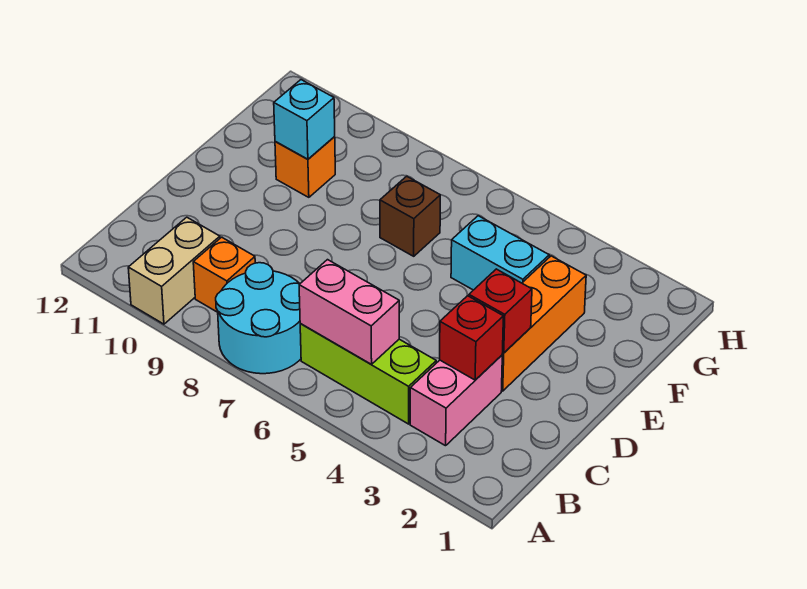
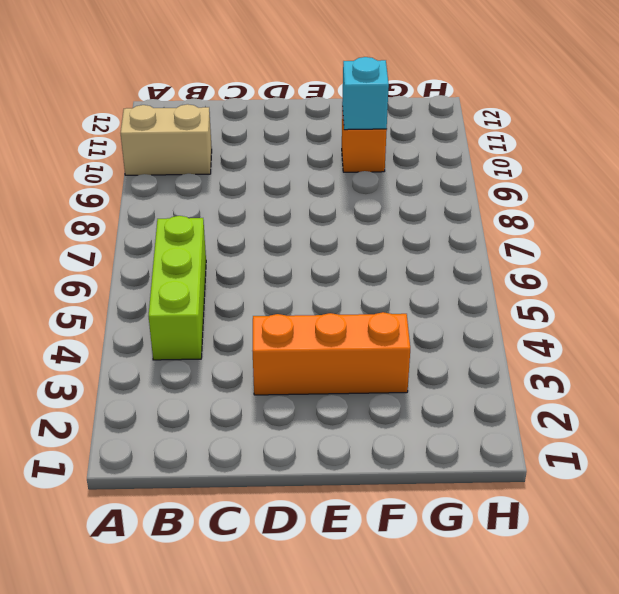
none -> cyan round brick A7:B8 level 1
none -> pink brick B3:C3 level 1
none -> orange brick B9 level 1

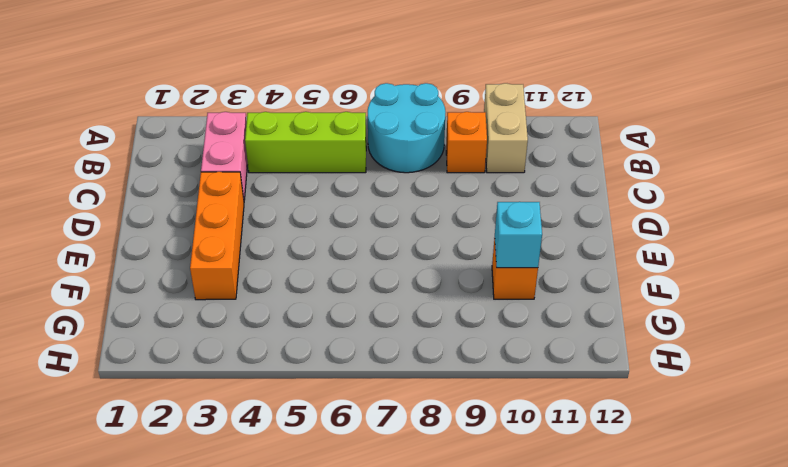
none -> cyan brick F4:F5 level 1
none -> brown brick F7 level 1
none -> pink brick B5:B6 level 2

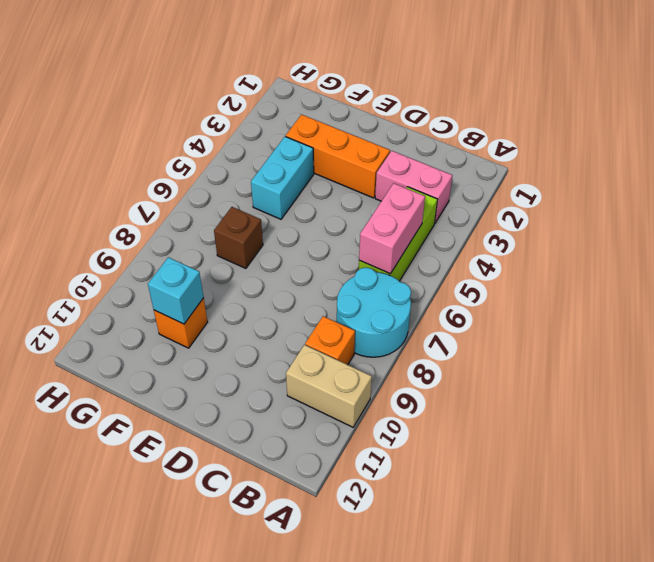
none -> red brick C3 level 2
none -> red brick D3 level 2

